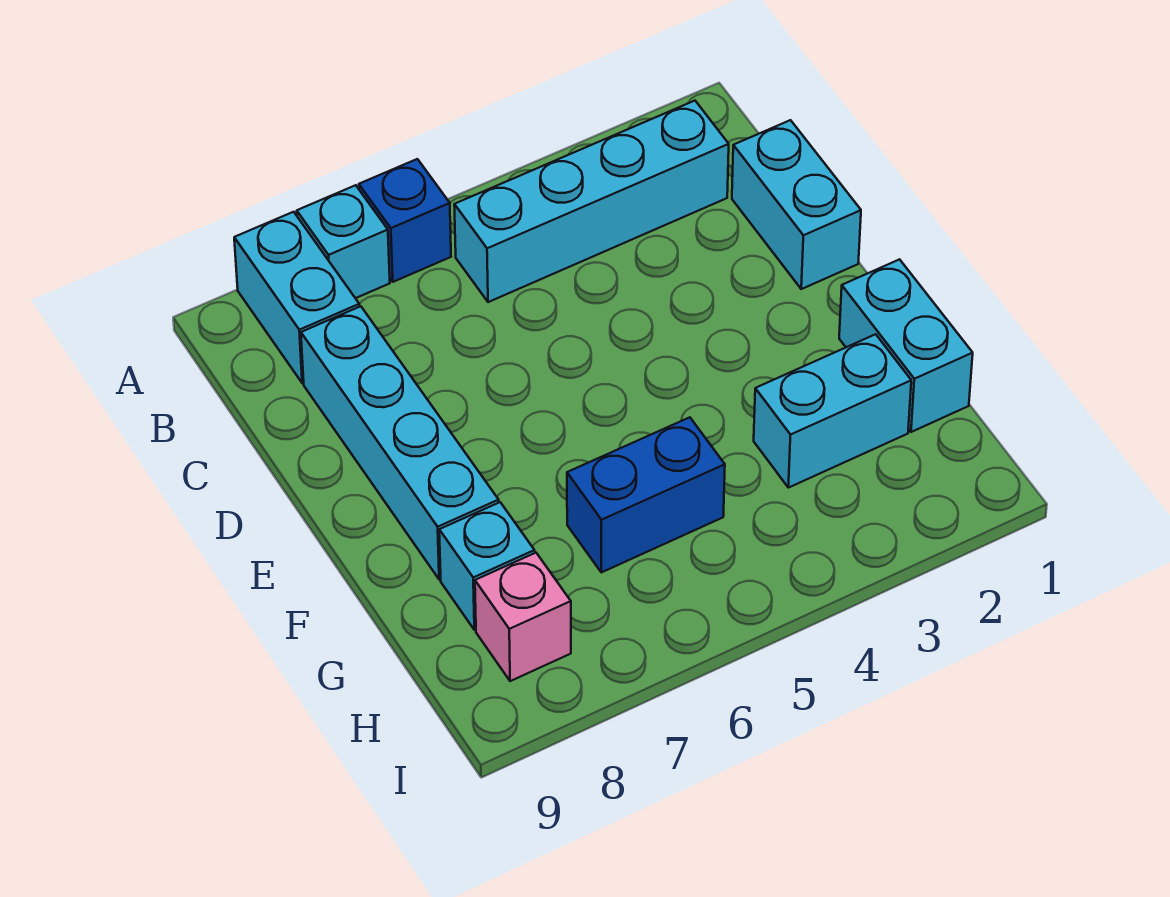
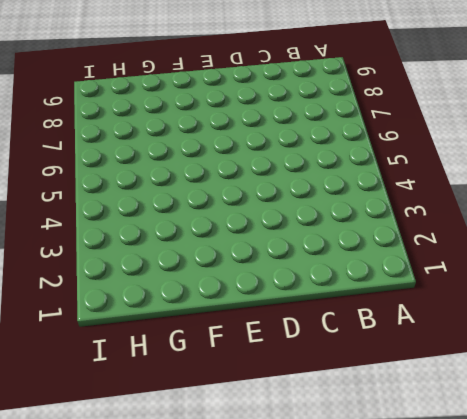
none -> blue brick A6 level 1
none -> cyan brick A7 level 1

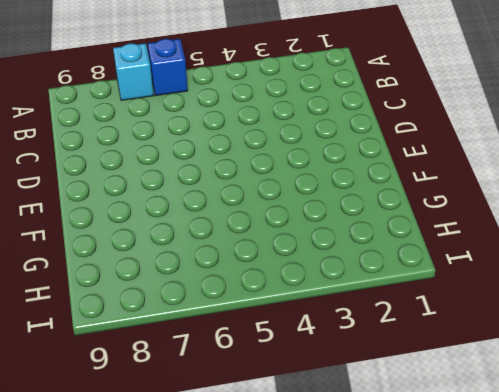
none -> cyan brick A8:B8 level 1
none -> cyan brick B2:B5 level 1

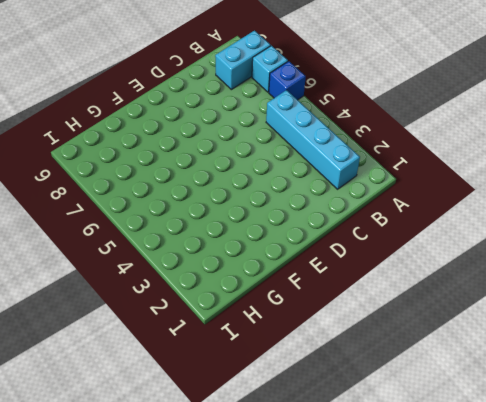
none -> cyan brick C1:D1 level 1
none -> cyan brick C8:F8 level 1

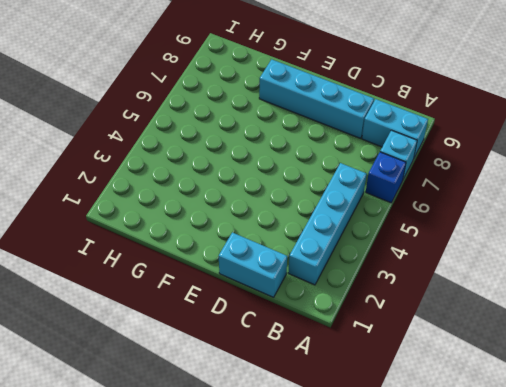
none -> cyan brick F1:G1 level 1
none -> cyan brick G2:G3 level 1

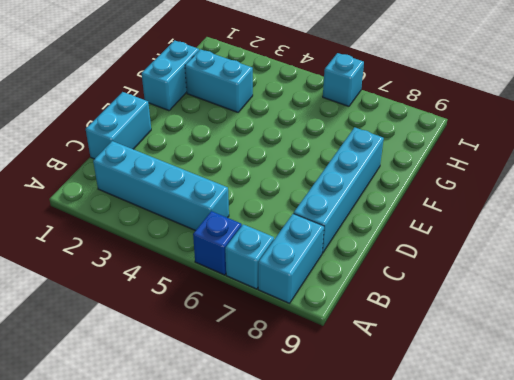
cyan brick I6 level 1 -> cyan brick G8 level 1
none -> blue brick G5:G6 level 1
none -> pink brick H8 level 1

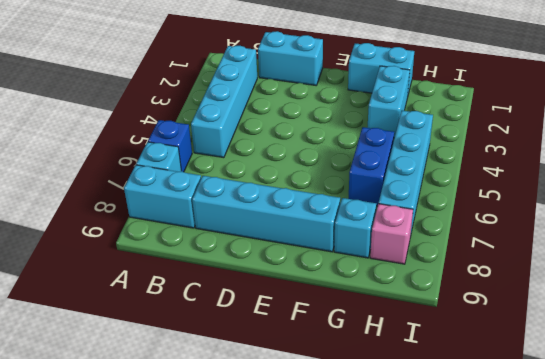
cyan brick H4:H7 level 1 -> none

